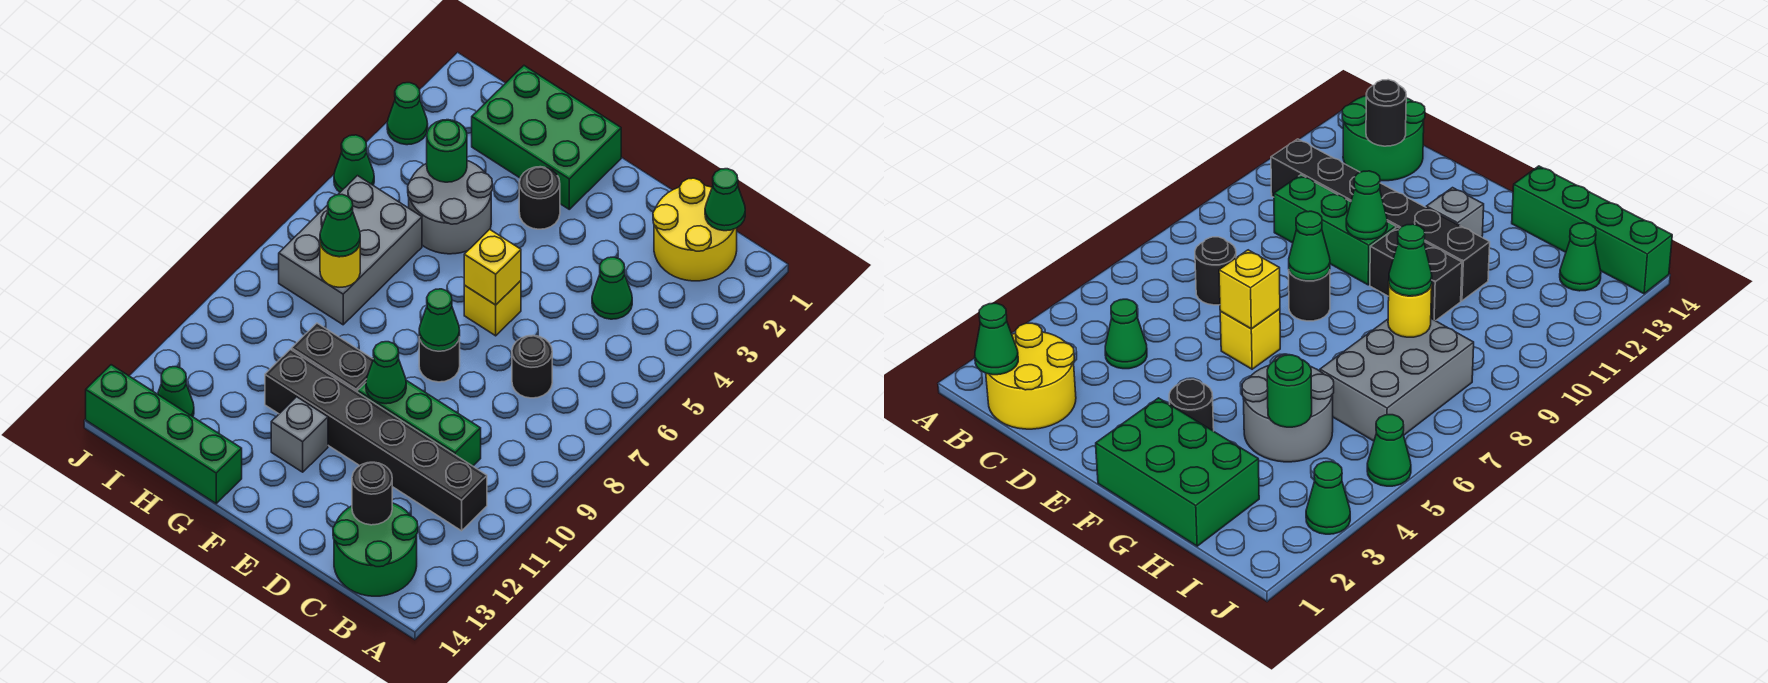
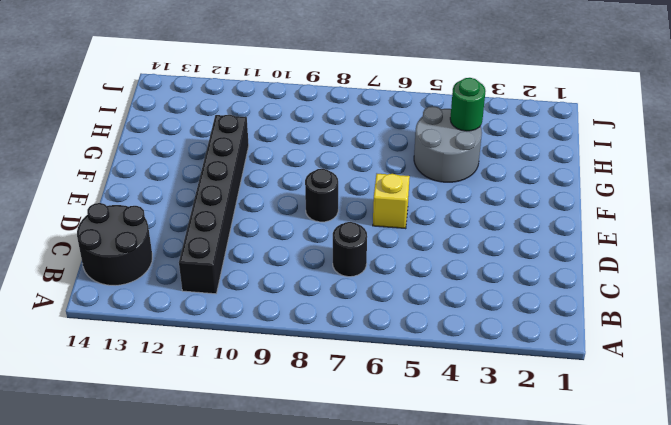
black round brick B13:C14 level 1 -> green round brick B13:C14 level 1
none -> yellow round brick B1:C2 level 1
none -> green cone C4 level 1
none -> green brick C10:E10 level 1

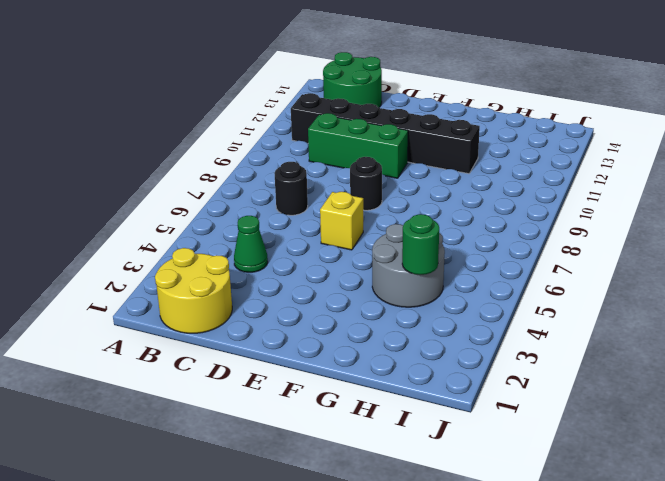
none -> green brick F1:H2 level 1
none -> black round brick F3 level 1
none -> black brick F10:G10 level 1

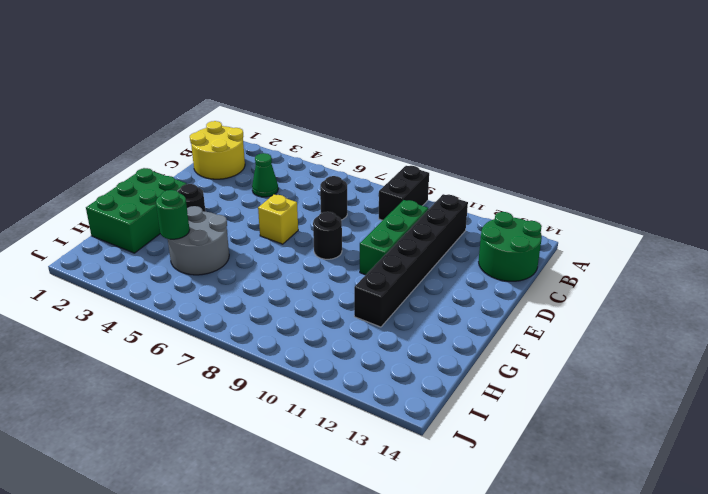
black brick A9:B9 level 1 -> black brick F10:G10 level 1
none -> grey brick F12 level 1
none -> green brick G14:J14 level 1
none -> grey brick H6:I8 level 1

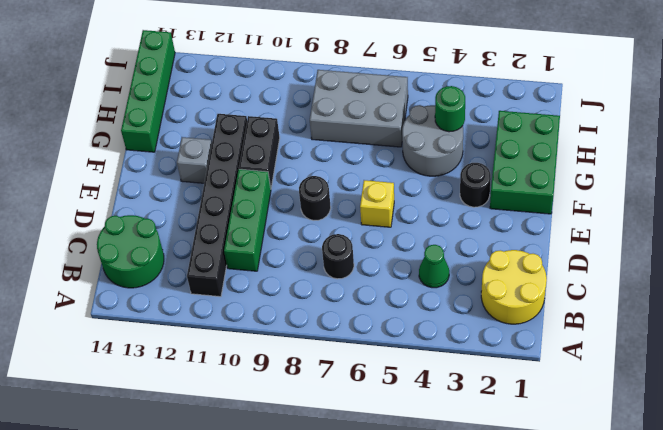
none -> green cone I13 level 1
none -> green cone J3 level 1
none -> green cone J5 level 1

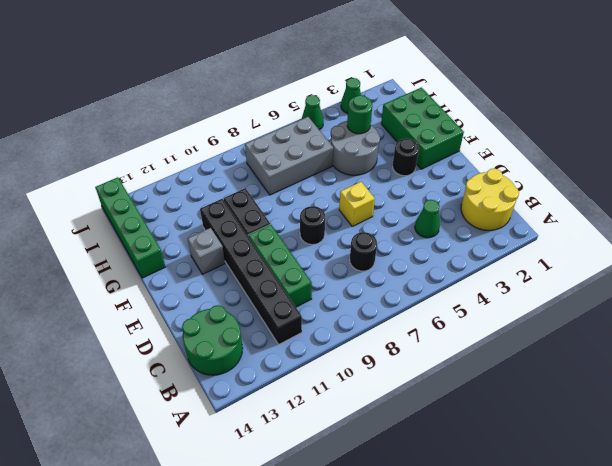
none -> green cone I13 level 1
none -> green cone B1 level 2
none -> black round brick C13 level 2

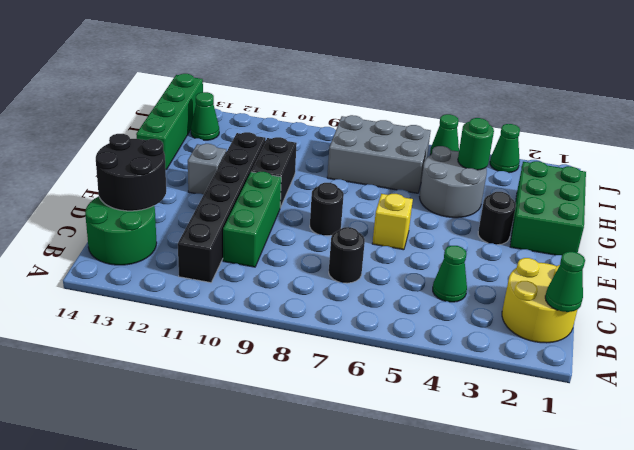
black round brick C13:D14 level 2 -> black round brick C13 level 2
none -> yellow brick E6 level 2
none -> green cone E8 level 2
none -> green cone E10 level 2

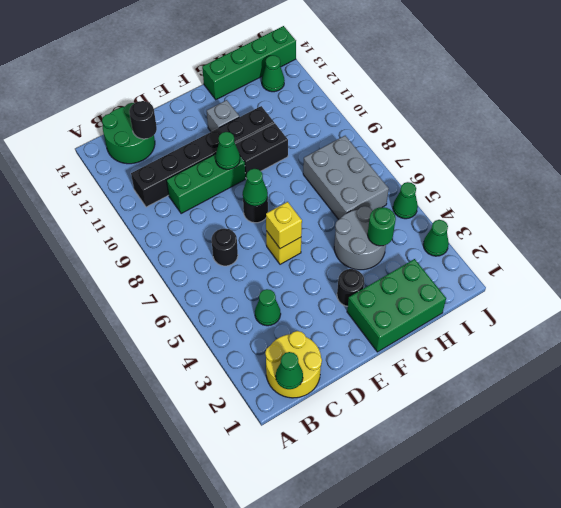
none -> yellow round brick H8 level 2
none -> green cone H8 level 3

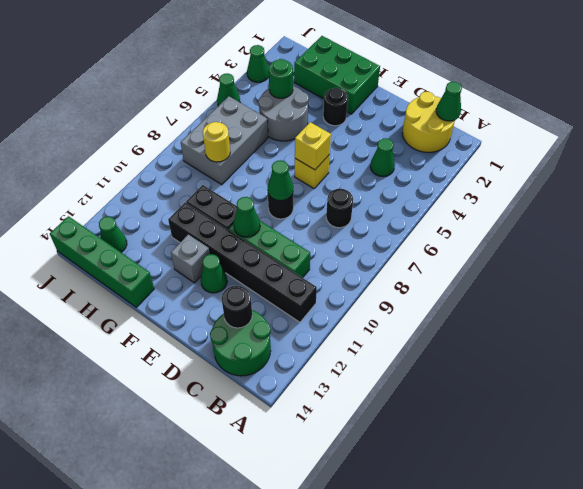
green cone E12 level 1 -> green cone H8 level 3

